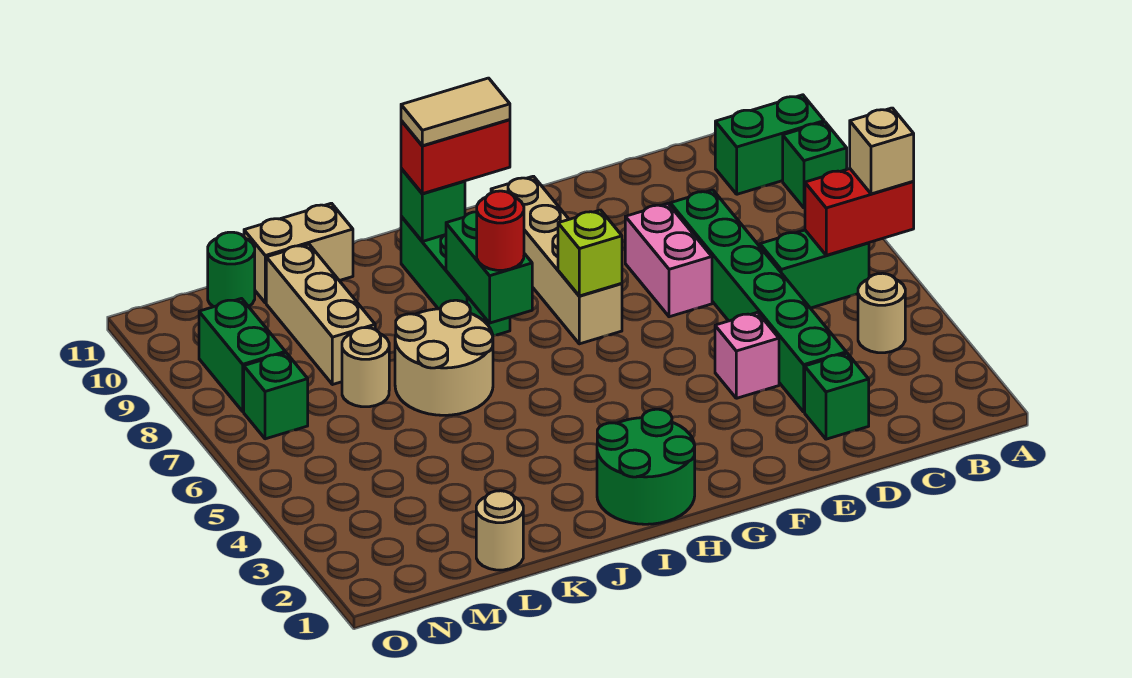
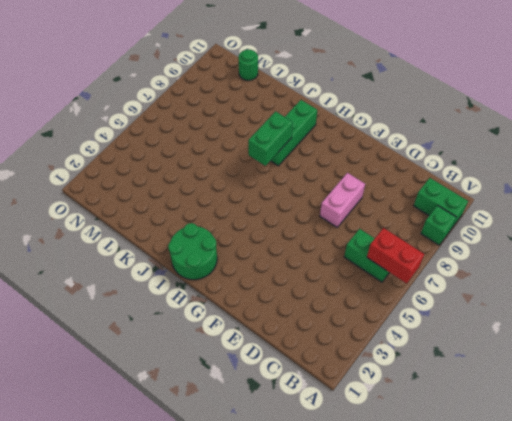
none -> tan round brick B4 level 1
none -> green brick D2 level 1
none -> green brick D3:D8 level 1

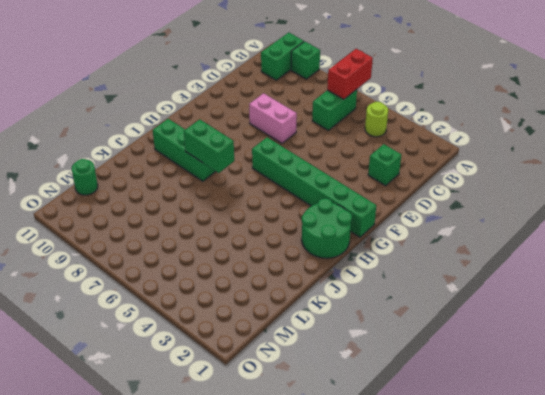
lime round brick B4 level 1 -> tan round brick B4 level 1
green brick G1:G6 level 1 -> green brick D3:D8 level 1
none -> pink brick E4 level 1
none -> tan brick G7:G10 level 1
none -> tan round brick J6:K7 level 1

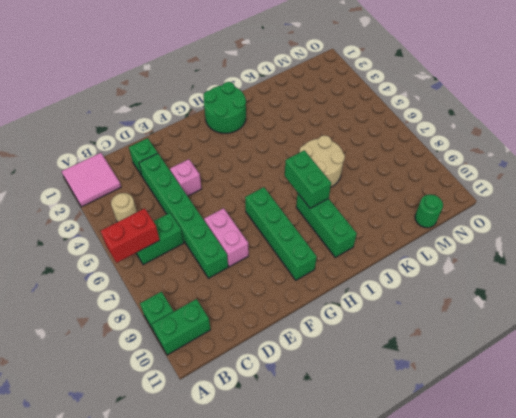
pink tile A1:B2 level 1 -> none
green brick G7:G10 level 1 -> tan brick G7:G10 level 1
none -> tan brick K11:L11 level 1
none -> tan round brick L1 level 1
none -> tan round brick L7 level 1

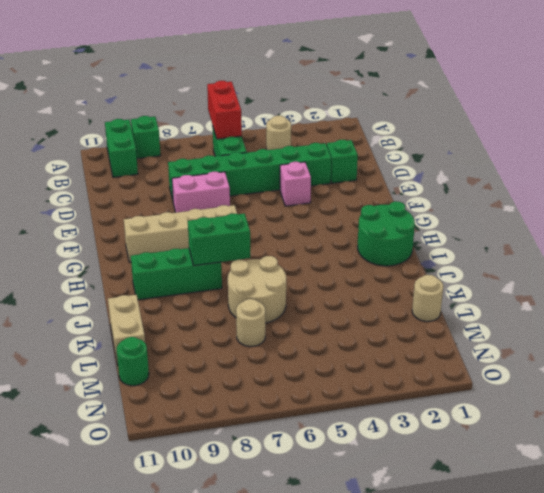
none -> tan brick L8:L10 level 1
none -> green brick N7 level 1
none -> green brick N8:N9 level 1

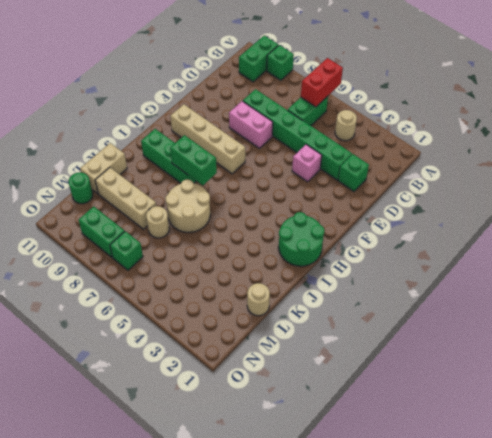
none -> lime brick G7 level 2
none -> green brick I10 level 2
none -> tan brick A6 level 3

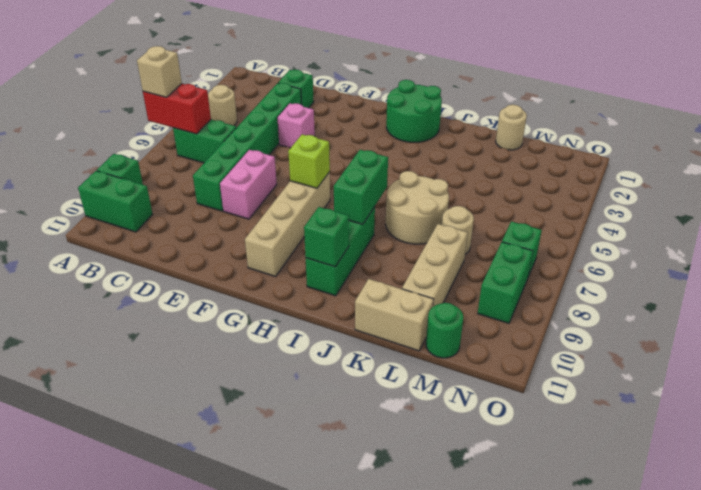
none -> red brick H10:I10 level 3
none -> red round brick I7 level 3
none -> tan tile H10:I10 level 4

